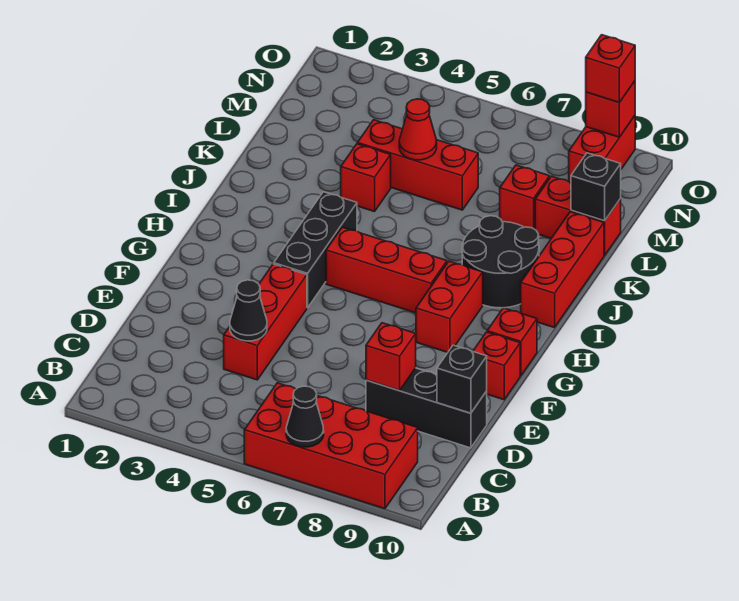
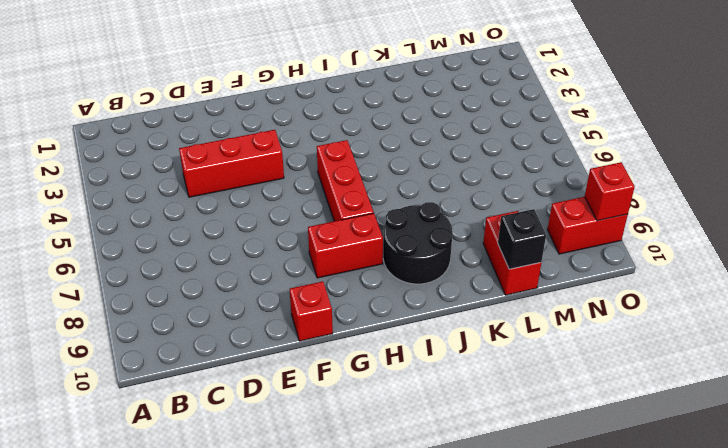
none -> red brick A6:B9 level 1
none -> black brick D8:D10 level 1
none -> black brick G4:I4 level 1

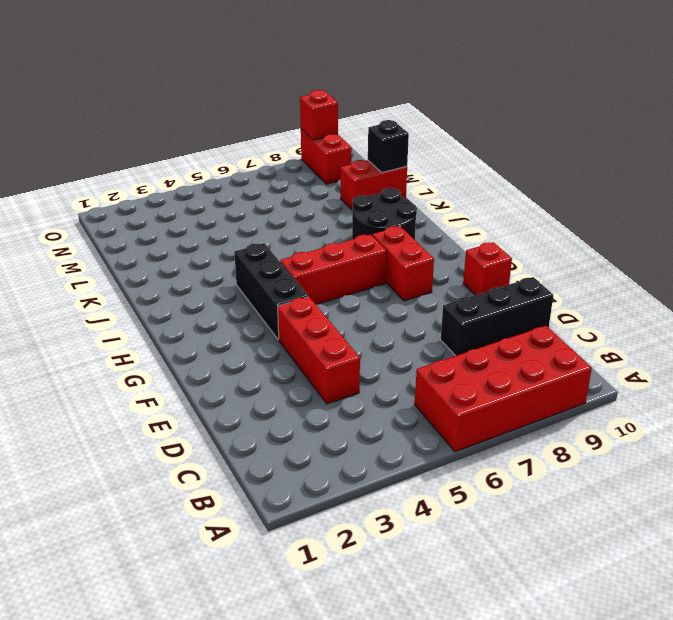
none -> red brick G10 level 1
none -> red brick I10:K10 level 1
none -> red brick K4 level 1

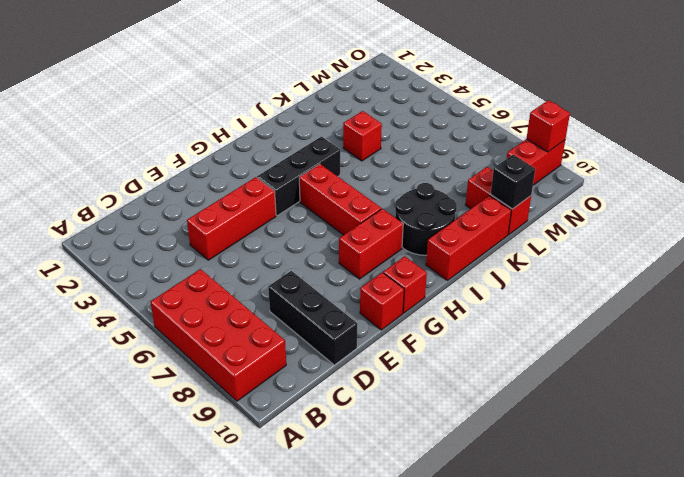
none -> red brick L4:L6 level 1
none -> red brick L8 level 1
none -> black cone A7 level 2

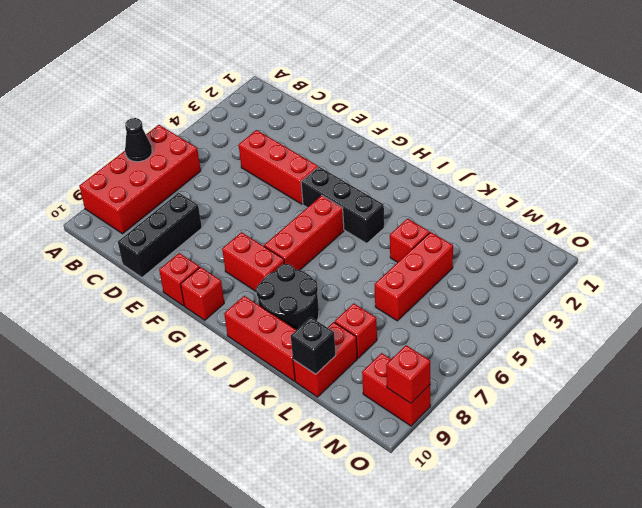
none -> black cone D4 level 2
none -> red brick D8 level 2
none -> black brick D10 level 2

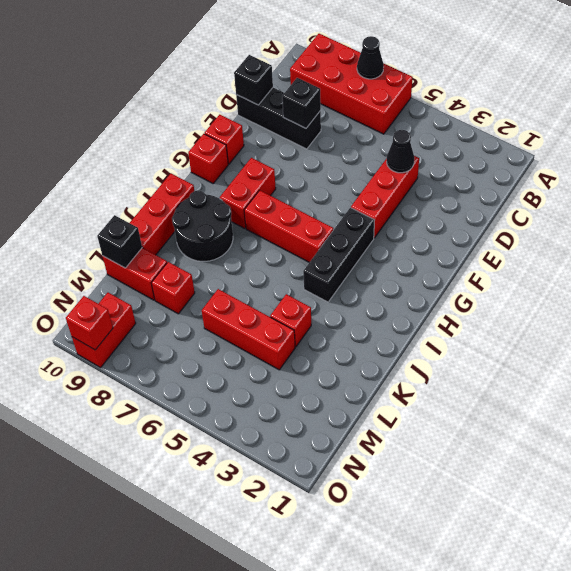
black brick D8 level 2 -> red brick D8 level 2
none -> red cone L5 level 2
none -> red brick O9 level 3

